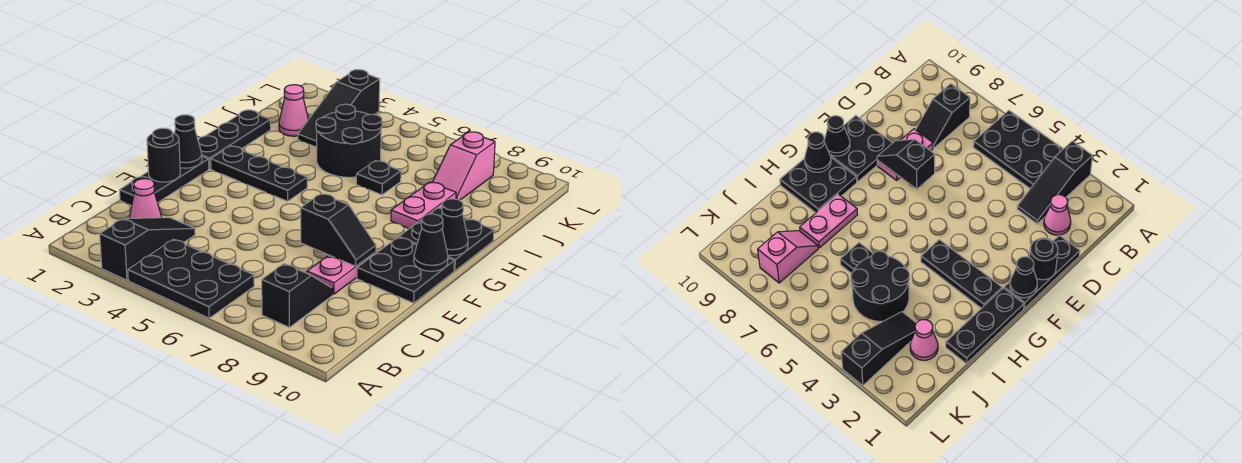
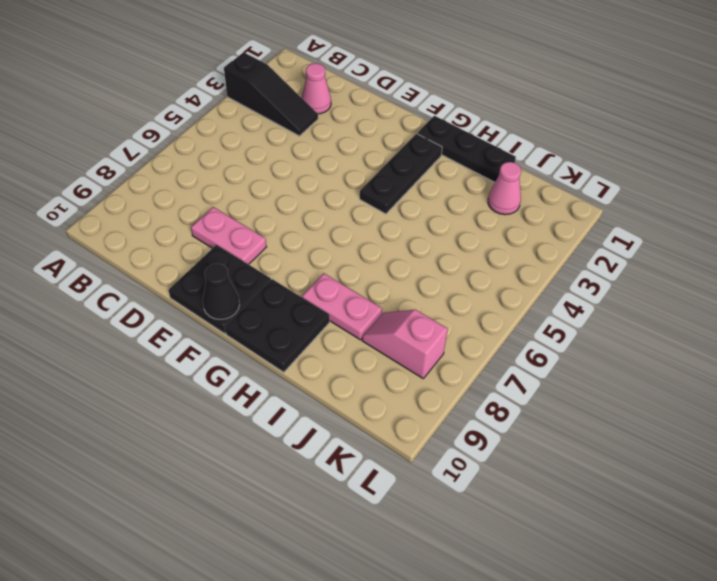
none -> black plate A4:B6 level 1
none -> black slope B8:C8 level 1 top B
none -> black plate D1:F1 level 1

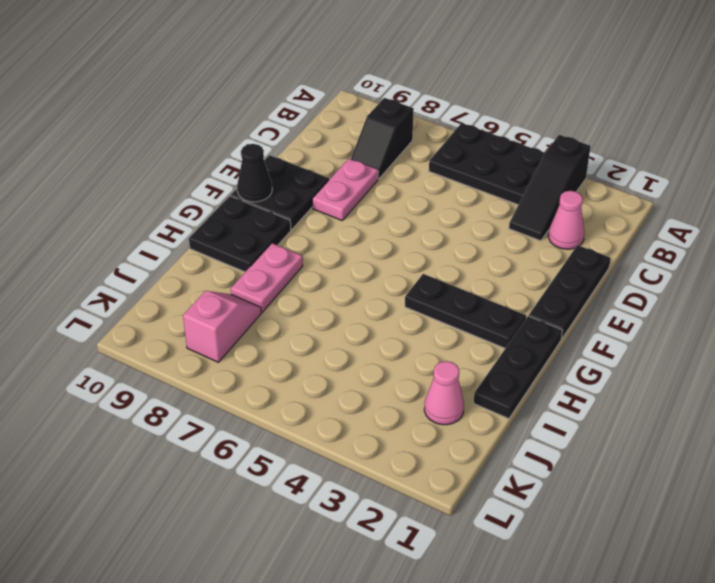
none -> black round brick I4:J5 level 1
none -> black plate I6 level 1
none -> black slope J3:L3 level 1 top L

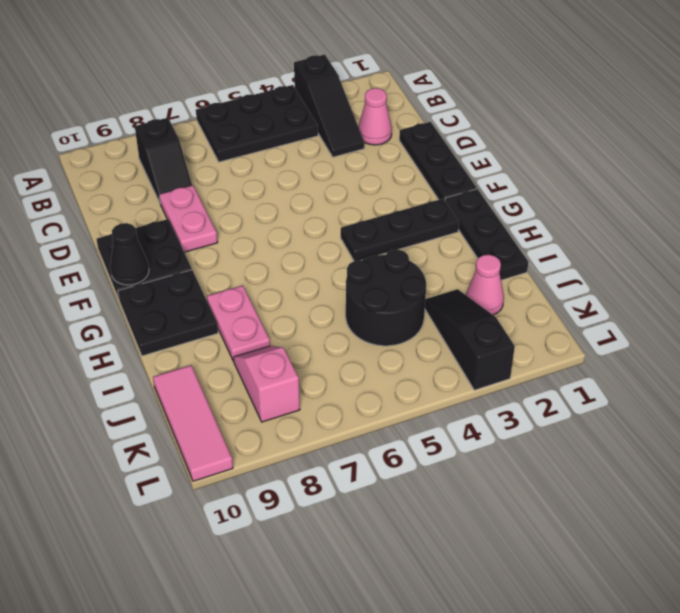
pink tile J10:L10 level 1 -> none
none -> black plate I6 level 1
none -> black round brick E1 level 2
none -> black slope E7:E8 level 2 top 7

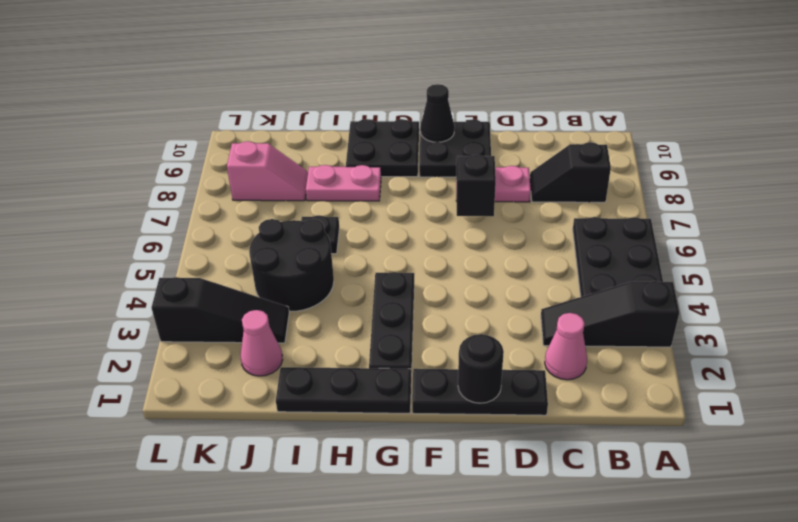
none -> black cone F1 level 2
none -> black cone G10 level 2

